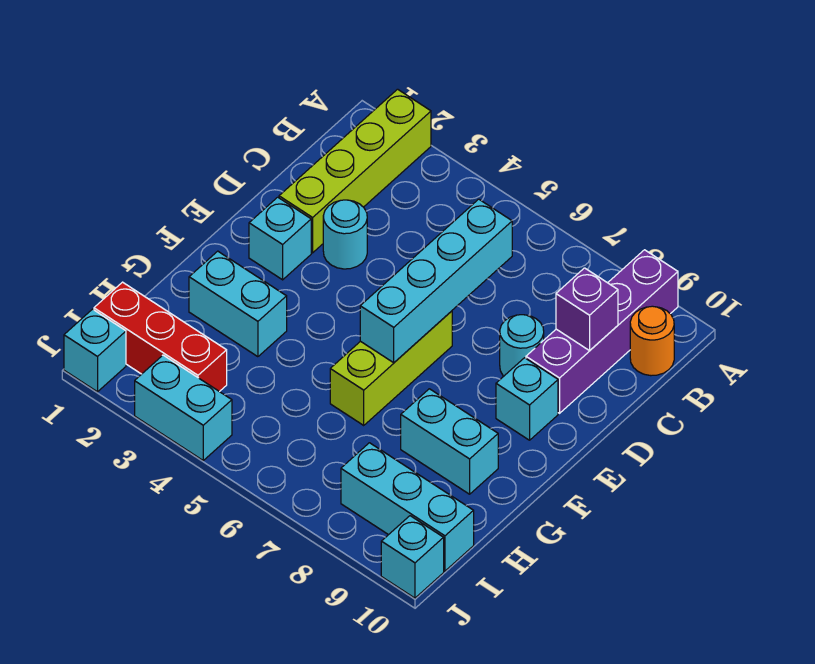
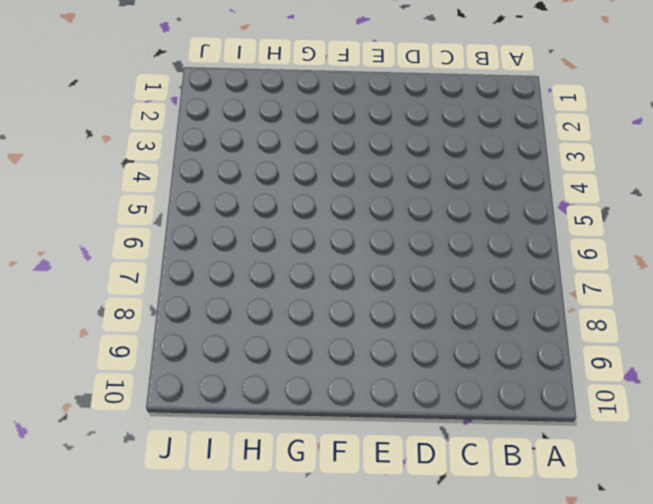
none -> lime brick A2:D2 level 1
none -> purple brick A9:D9 level 1
none -> orange round brick B10 level 1

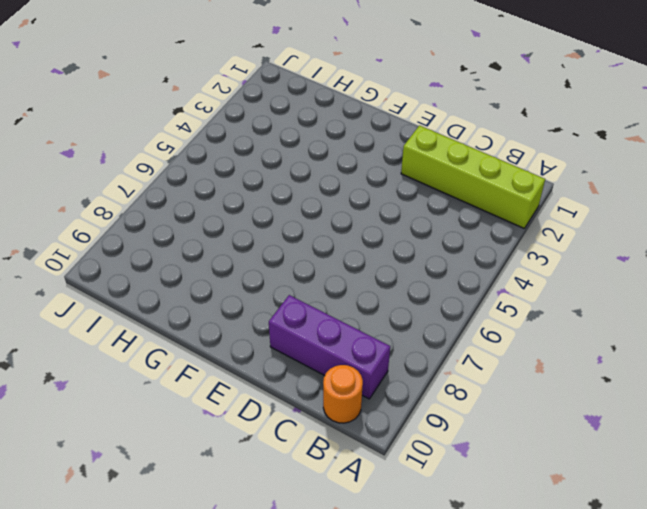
purple brick B9:D9 level 1 -> purple brick A9:D9 level 1
none -> cyan round brick D3 level 1
none -> cyan round brick D8 level 1
none -> cyan brick E2 level 1

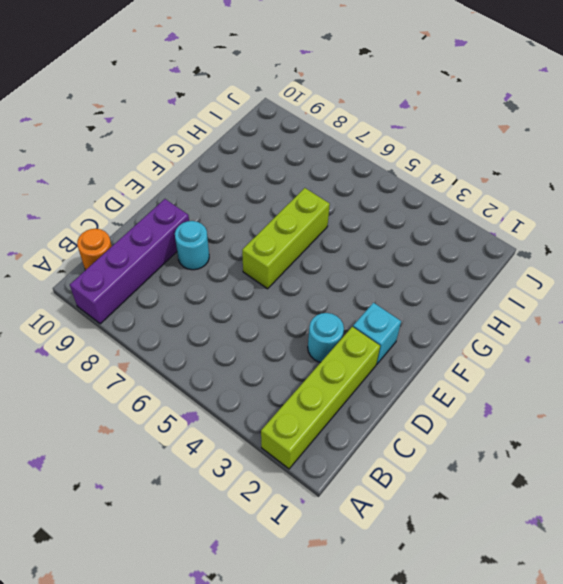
none -> cyan brick E9 level 1
none -> cyan brick G2:G3 level 1
none -> cyan brick G8:G9 level 1

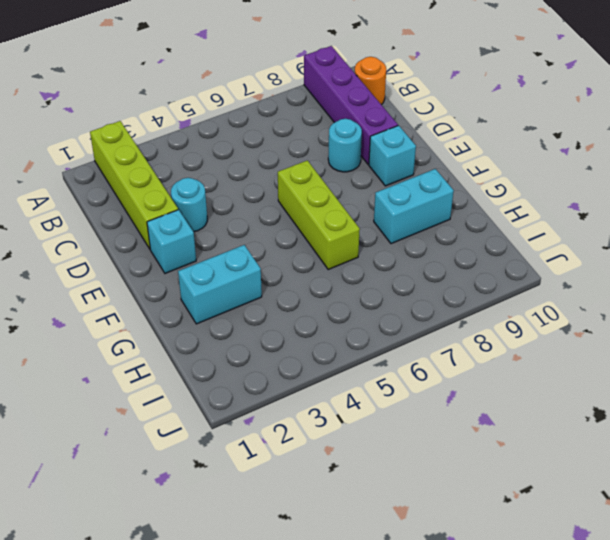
none -> red brick I1:I3 level 1
none -> cyan brick I8:I10 level 1
none -> cyan brick J1 level 1

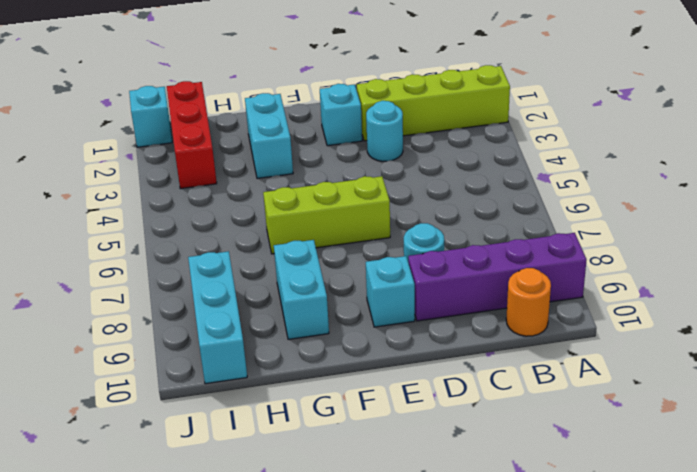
none -> cyan brick J3:J4 level 1
none -> cyan brick J10 level 1
none -> cyan brick C6:F6 level 2

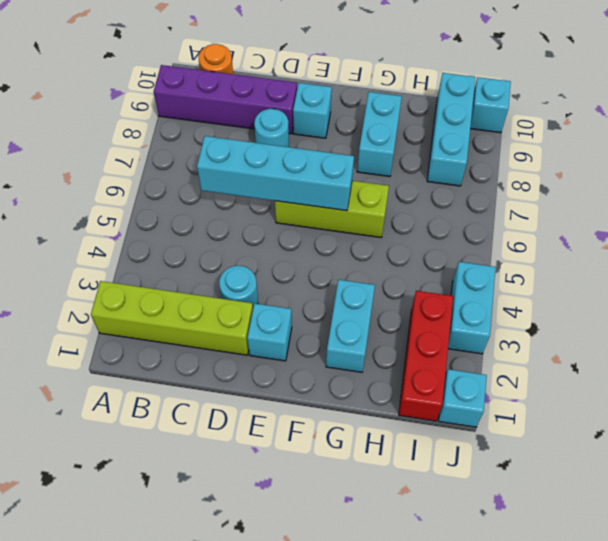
none -> purple brick C9 level 2

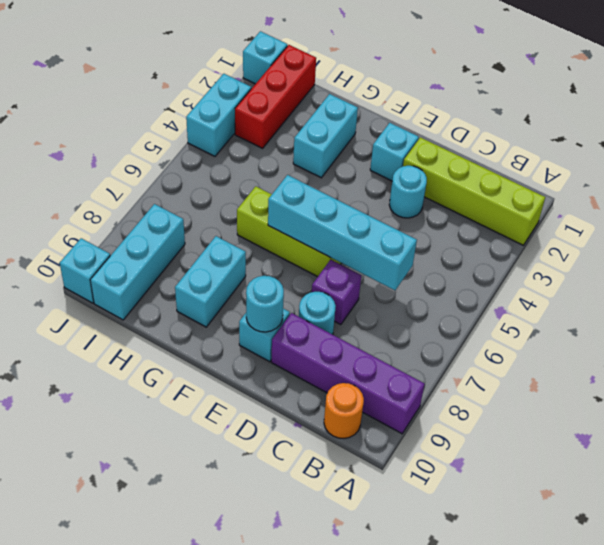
purple brick D7 level 1 -> purple brick C9 level 2
cyan round brick E9 level 2 -> none

